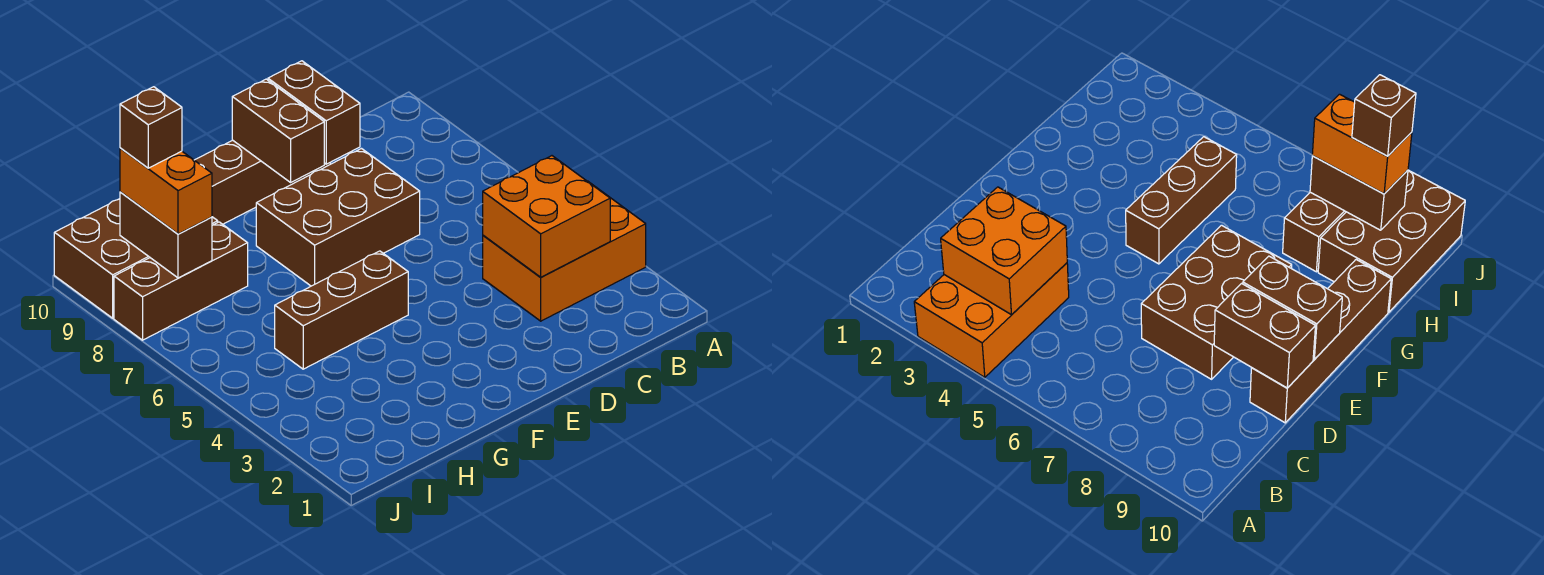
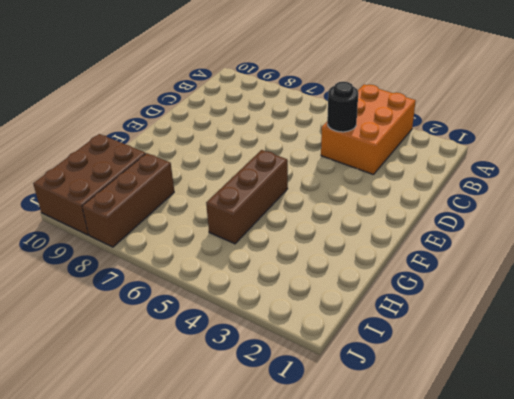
black round brick C4 level 2 -> orange brick B3:C4 level 2
none -> brown brick D7:F8 level 1
none -> brown brick D10:G10 level 1
none -> brown brick D9:D10 level 2

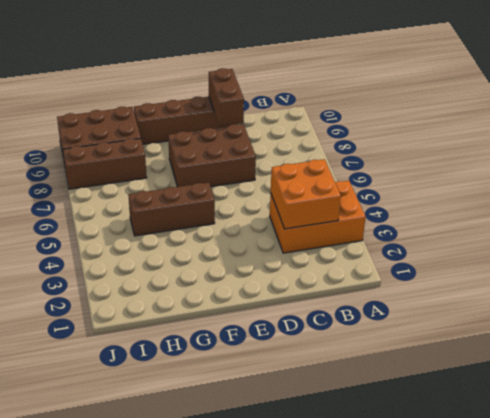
none -> brown brick E9:E10 level 2
none -> brown brick I8:I9 level 2
none -> orange brick I8:I9 level 3

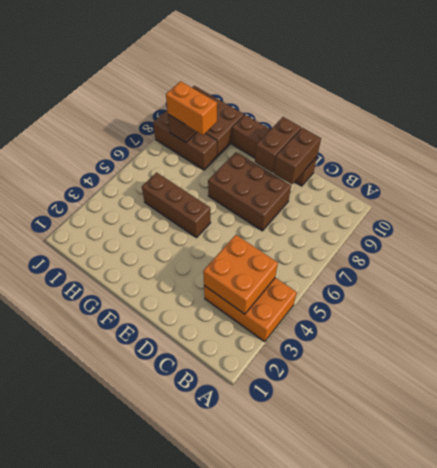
orange brick H8:I8 level 3 -> orange brick I8:I9 level 3
none -> brown brick I9 level 4

